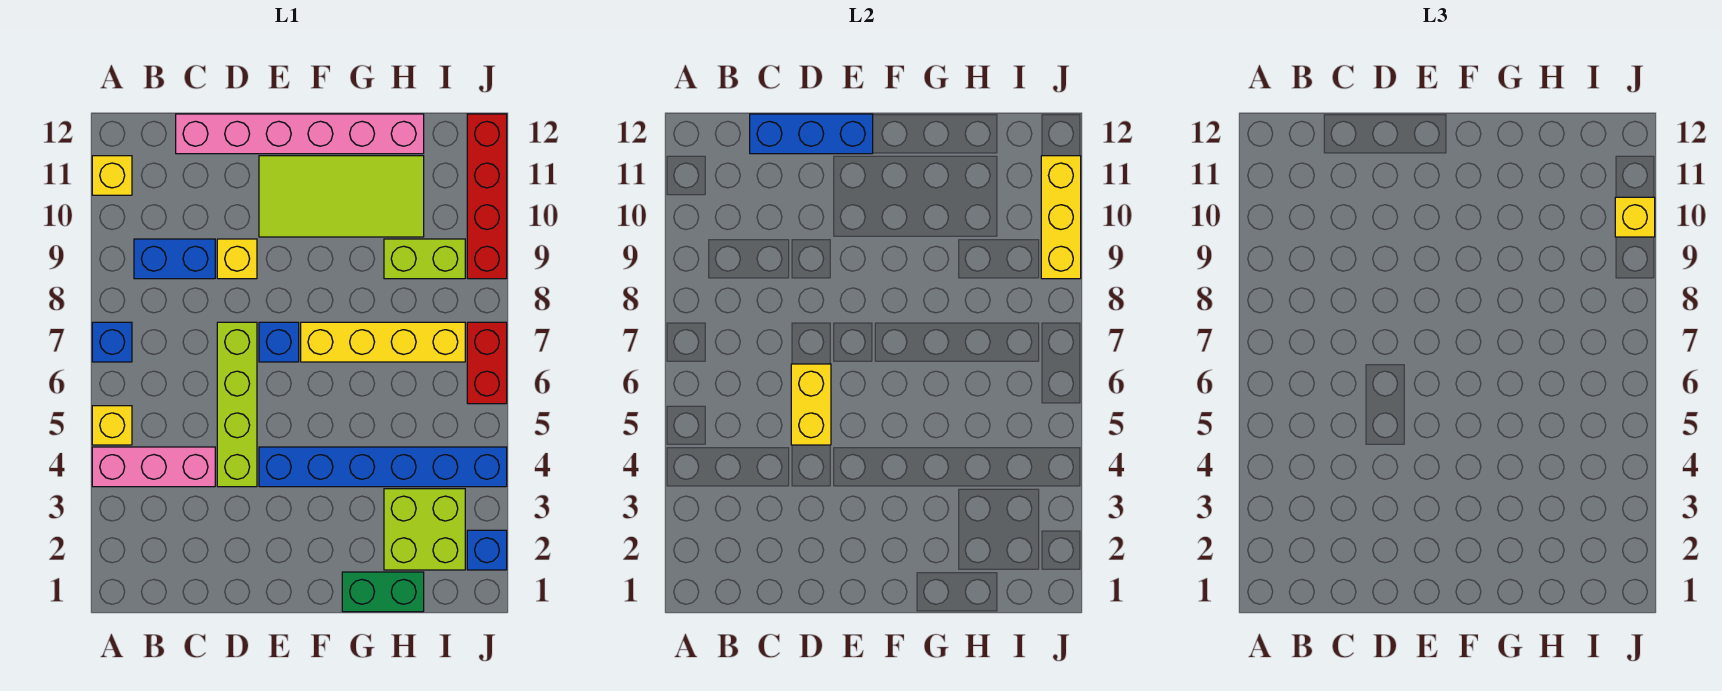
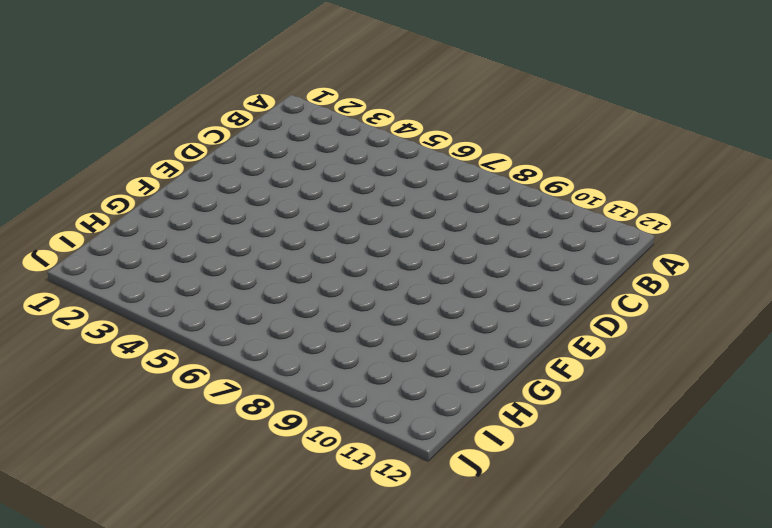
none -> pink brick A4:C4 level 1
none -> yellow brick A5 level 1
none -> blue brick A7 level 1

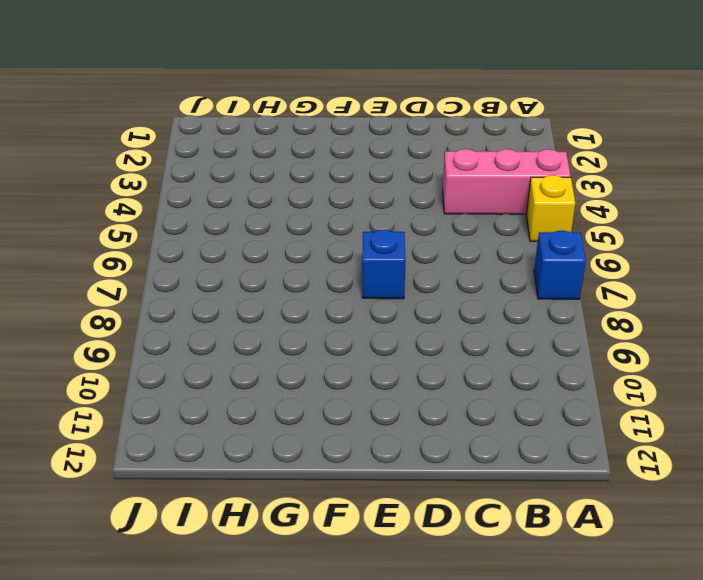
none -> yellow brick A11 level 1
none -> blue brick B9:C9 level 1
none -> pink brick C12:H12 level 1

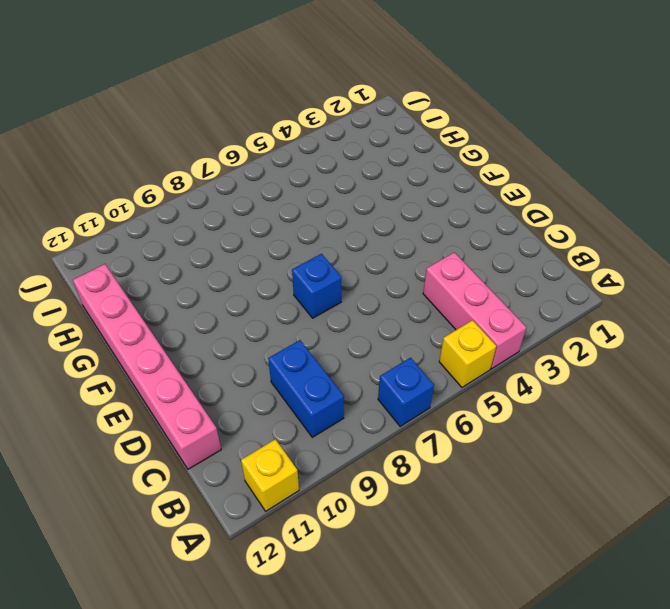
none -> lime brick D4:D7 level 1
none -> yellow brick D9 level 1
none -> blue brick E4:J4 level 1

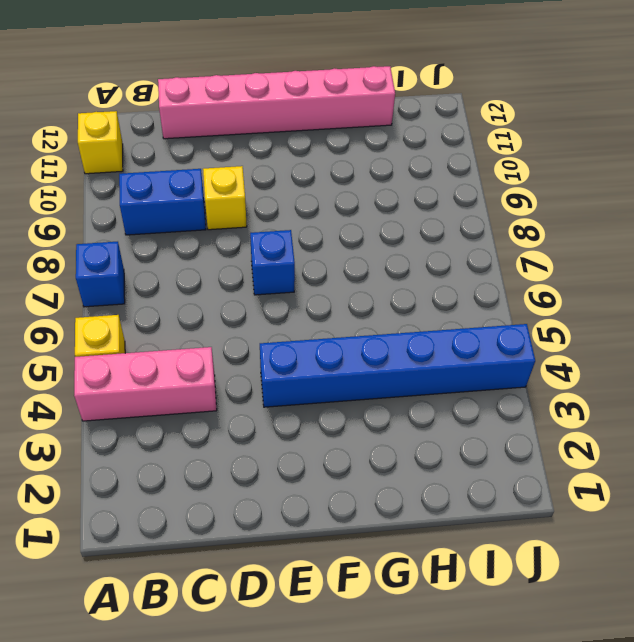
none -> lime brick D4:D7 level 1
none -> lime tile E10:H11 level 1
none -> yellow brick F7:I7 level 1

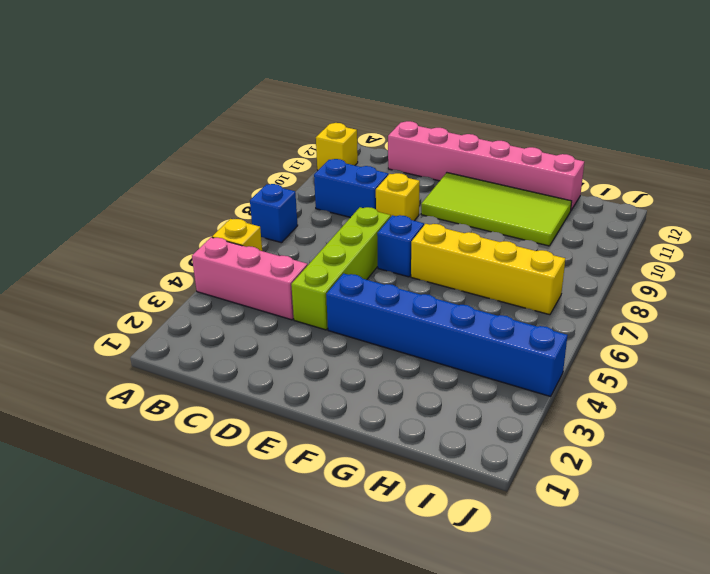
none -> green brick G1:H1 level 1
none -> lime brick H2:I3 level 1
none -> lime brick H9:I9 level 1

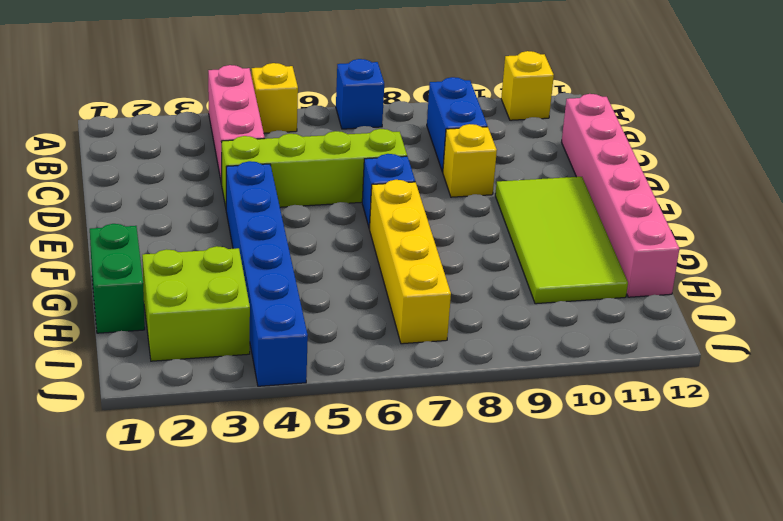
none -> lime brick H9:I9 level 1
none -> blue brick J2 level 1
none -> red brick J6:J7 level 1

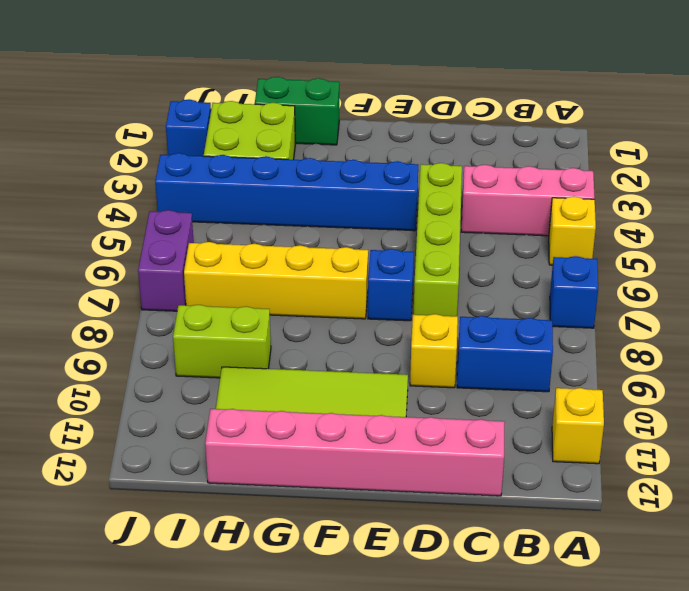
purple brick J6:J7 level 1 -> red brick J6:J7 level 1
none -> red brick J9:J12 level 1
none -> blue brick C12:E12 level 2
none -> yellow brick D5:D6 level 2

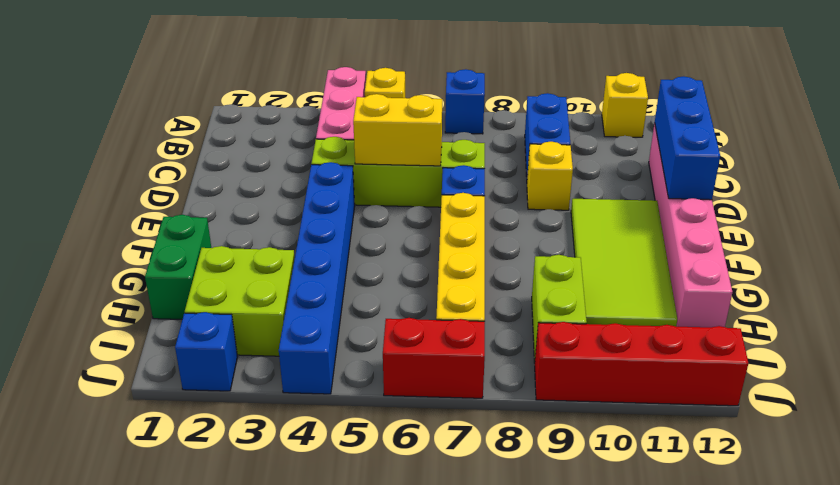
none -> yellow brick J9:J11 level 2
none -> yellow brick J10 level 3

